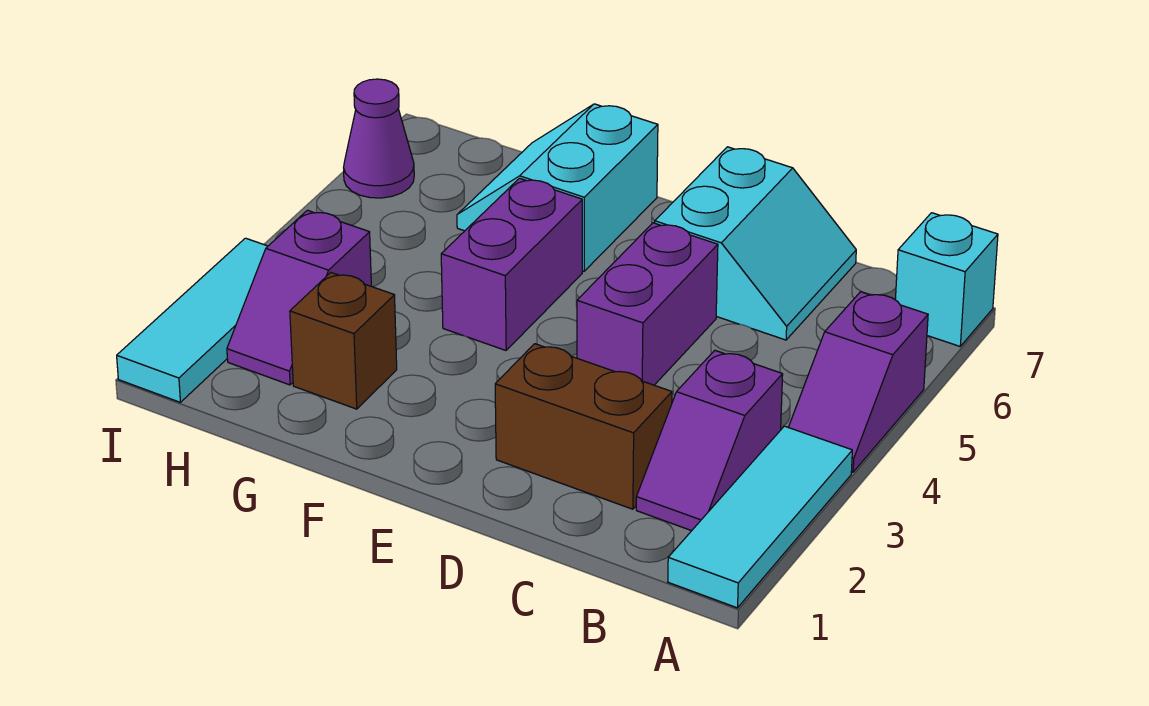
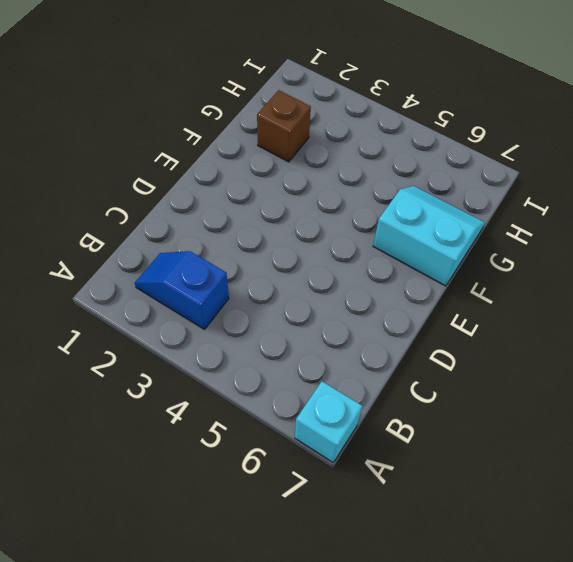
blue slope B2:B3 level 1 top 3 -> purple slope B2:B3 level 1 top 3
none -> cyan tile A1:A3 level 1
none -> purple slope A4:A5 level 1 top 5
none -> brown brick C2:D2 level 1

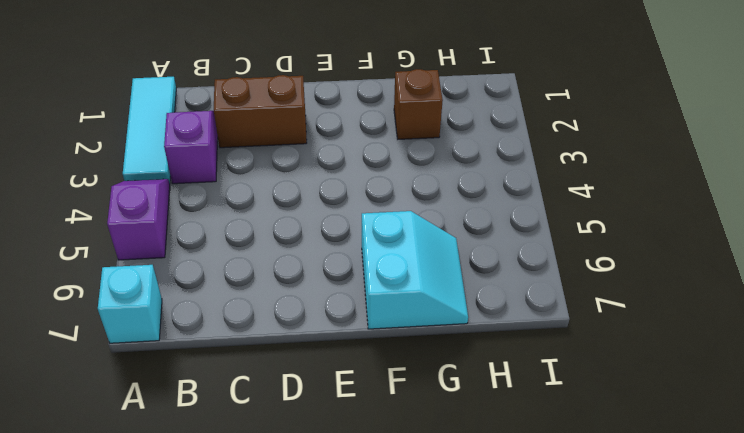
none -> cyan slope C6:D7 level 1 top D
none -> purple brick D4:D5 level 1
none -> purple brick F4:F5 level 1

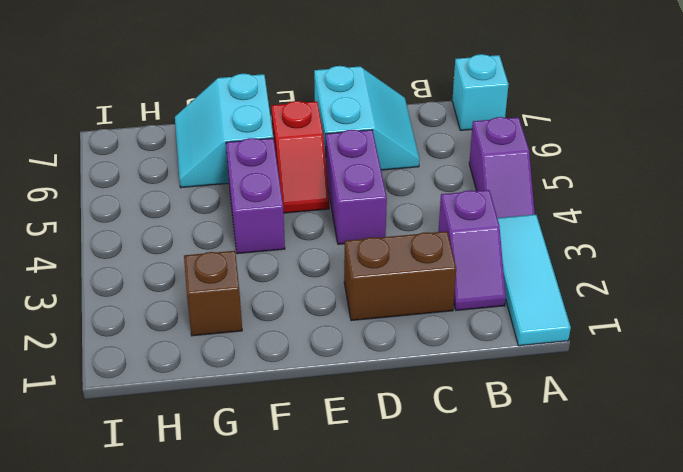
red slope E5:E6 level 1 top 6 -> none
none -> purple slope H2:H3 level 1 top 3
none -> cyan tile I1:I3 level 1
none -> purple cone I6 level 1

